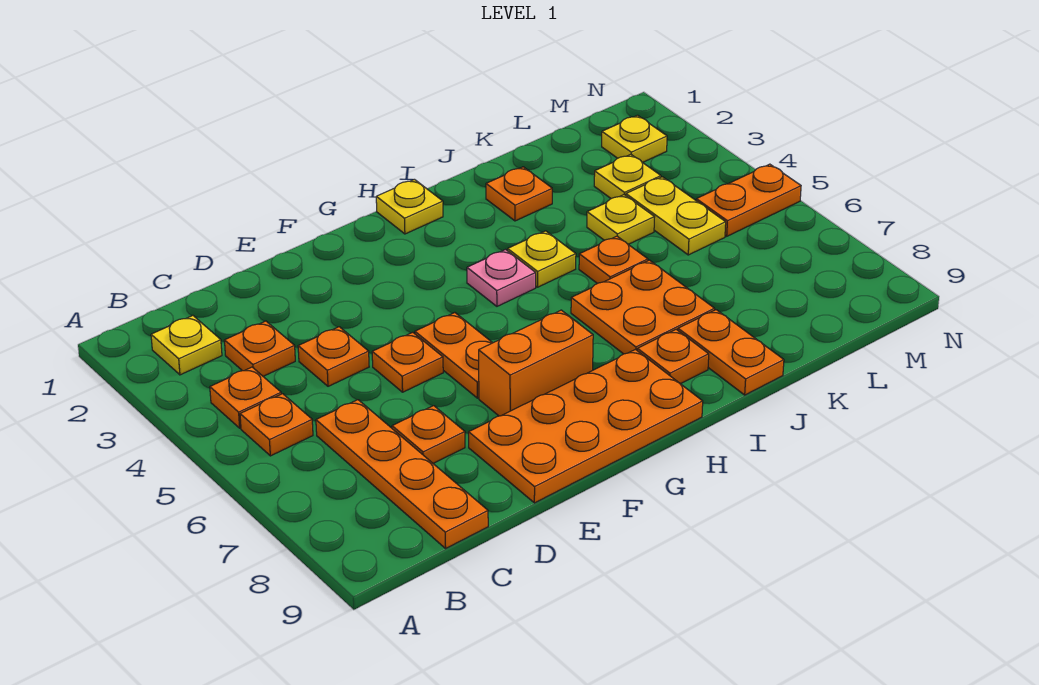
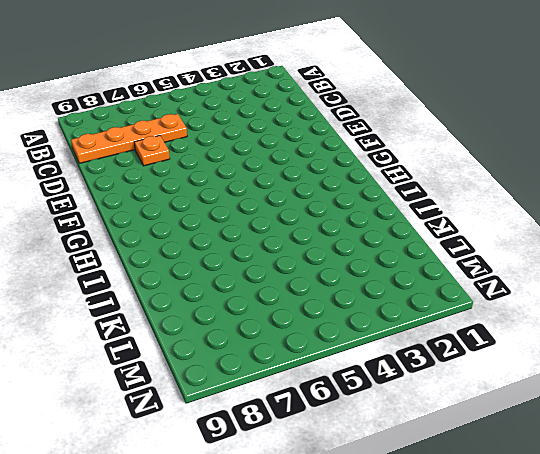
none -> yellow plate B2 level 1
none -> orange plate B4 level 1
none -> orange plate B5 level 1

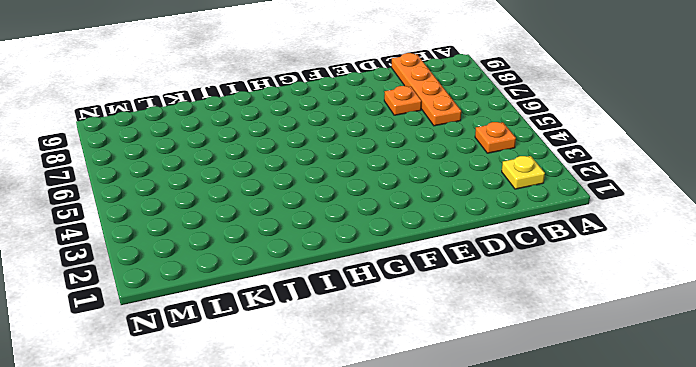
none -> orange plate B5 level 1
none -> orange plate C3 level 1
none -> orange plate D4 level 1

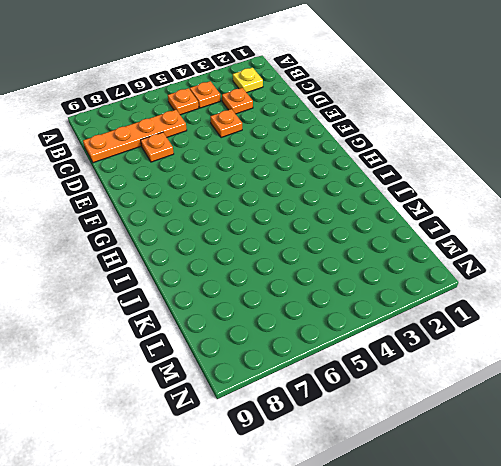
none -> orange plate E5 level 1
none -> orange plate E8:H9 level 1
none -> orange plate F5:F6 level 1

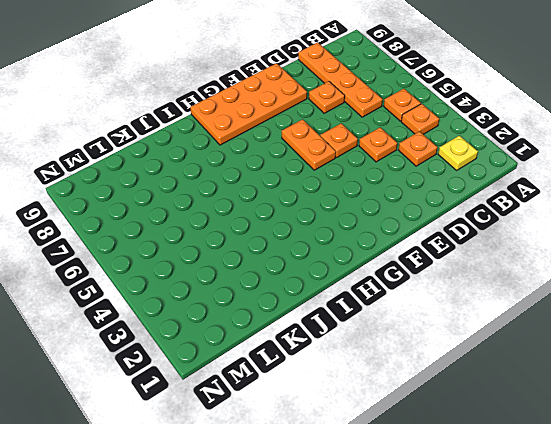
none -> orange brick F7:G7 level 1
none -> yellow plate H1 level 1
none -> pink plate H4 level 1

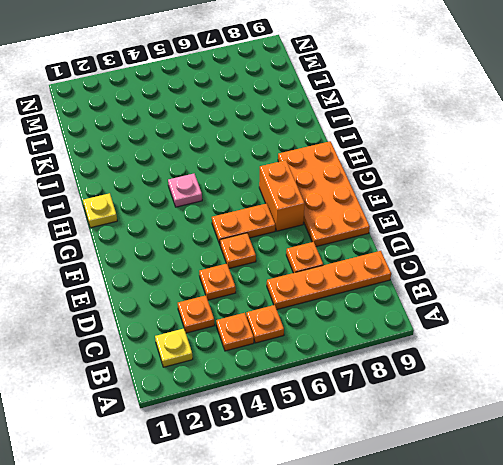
none -> yellow plate I4 level 1
none -> orange plate I6:J7 level 1
none -> orange plate I8 level 1

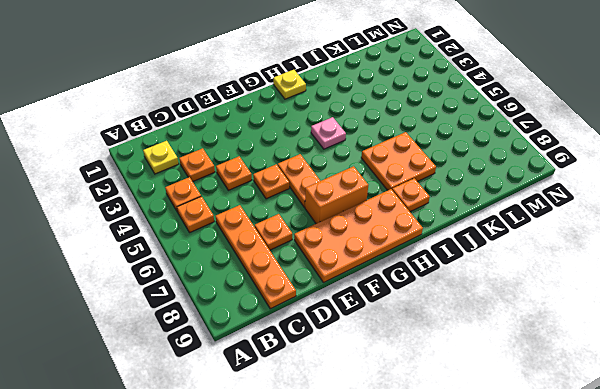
none -> yellow plate I4 level 1
none -> orange plate J2 level 1
none -> orange plate J5 level 1

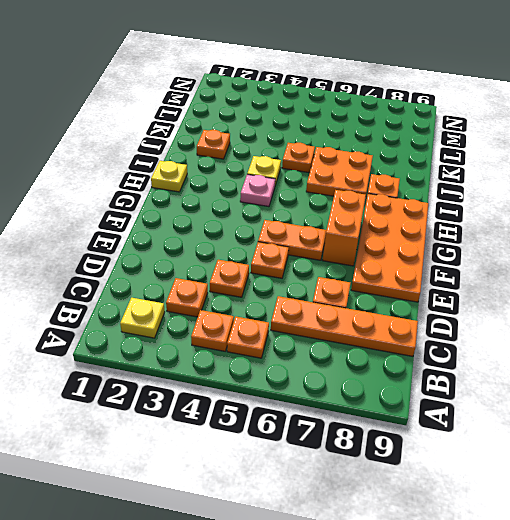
none -> orange plate J8:J9 level 1
none -> yellow plate K4 level 1
none -> yellow plate L3 level 1

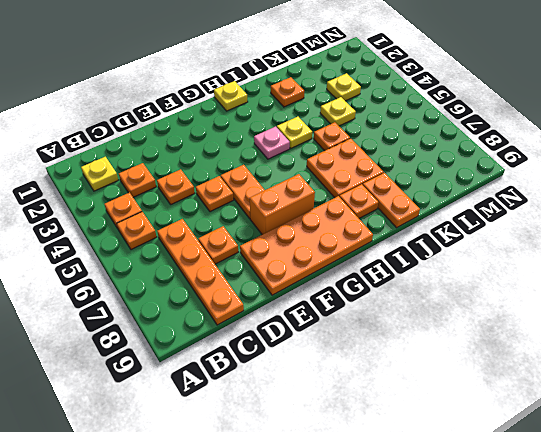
none -> yellow plate L4:L5 level 1
none -> yellow plate M2 level 1
none -> orange plate M5:N5 level 1

